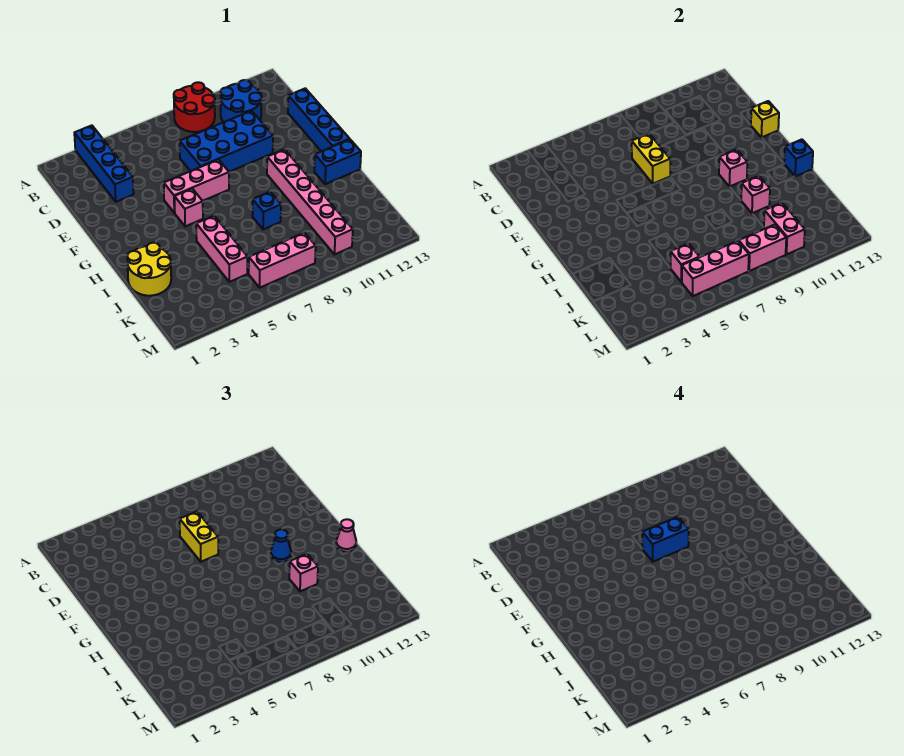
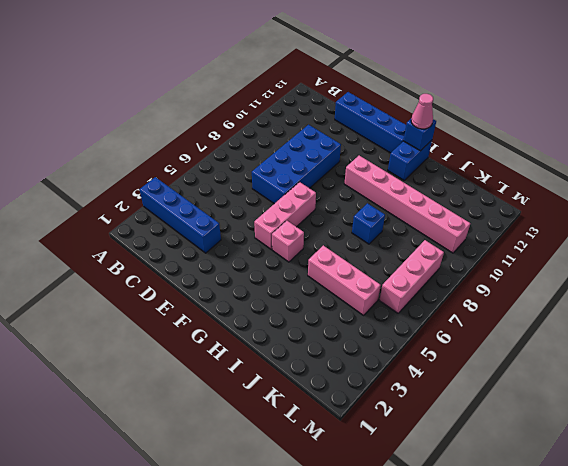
none -> red round brick A8:B9 level 1
none -> blue round brick B10:C11 level 1
none -> yellow round brick I1:J2 level 1

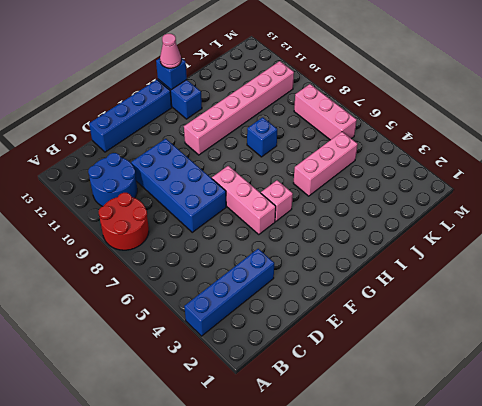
none -> yellow round brick I1:J2 level 1
none -> yellow brick D7:E7 level 2
none -> yellow brick E13 level 2

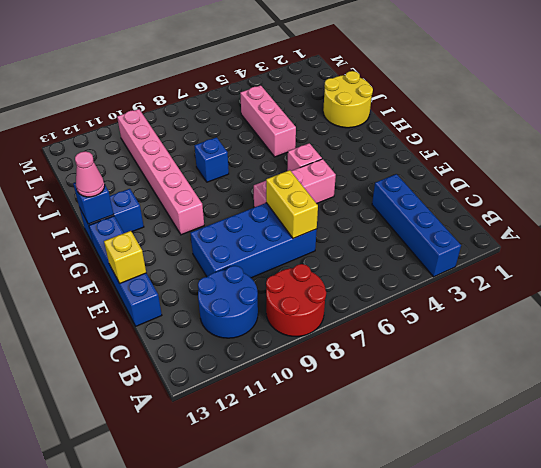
none -> pink brick L6:L8 level 1
none -> pink brick G10 level 2
none -> pink brick I10 level 2

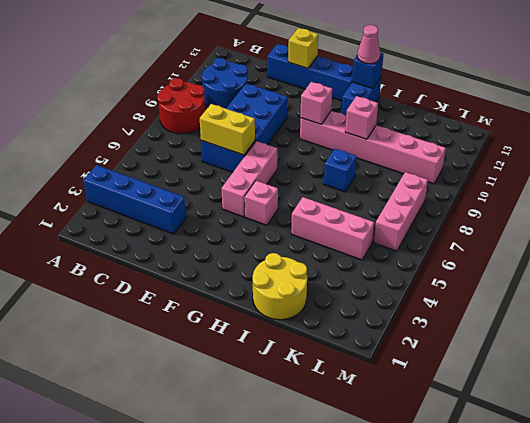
none -> pink brick K5 level 2
none -> pink brick K10:L10 level 2
none -> pink brick L5:L7 level 2

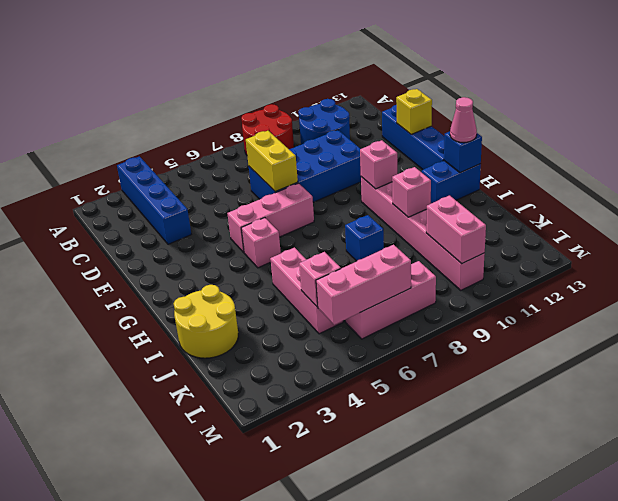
none -> pink brick L8:L9 level 2
none -> yellow brick D7:E7 level 3
none -> blue cone G10 level 3

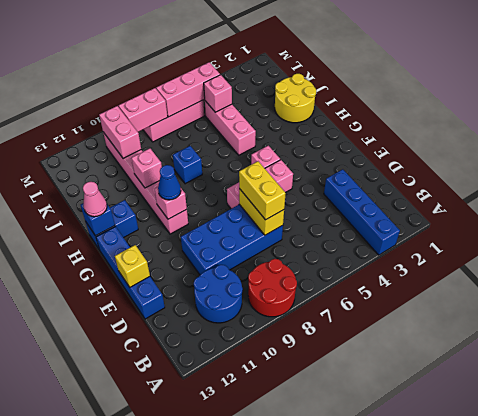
none -> pink brick I10 level 3
none -> blue brick E7:E8 level 4

